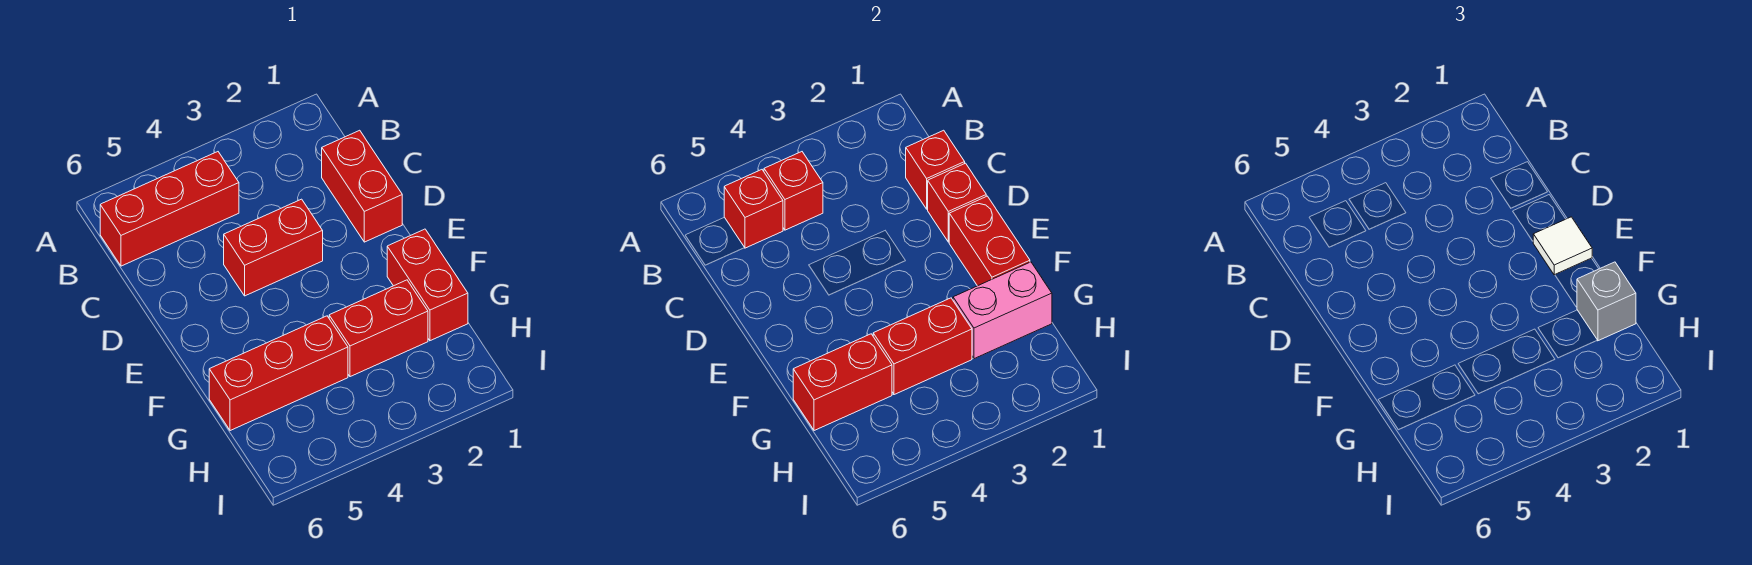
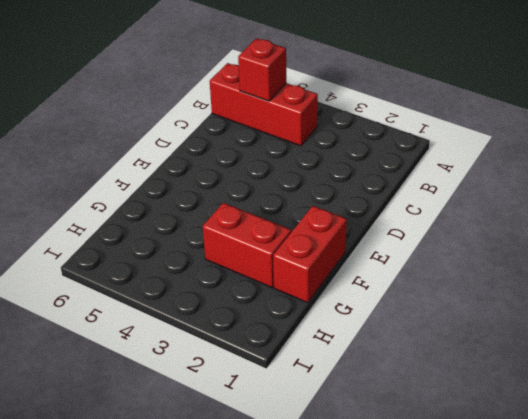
none -> red brick C1:D1 level 1
none -> red brick D3:D4 level 1
none -> red brick G4:G6 level 1

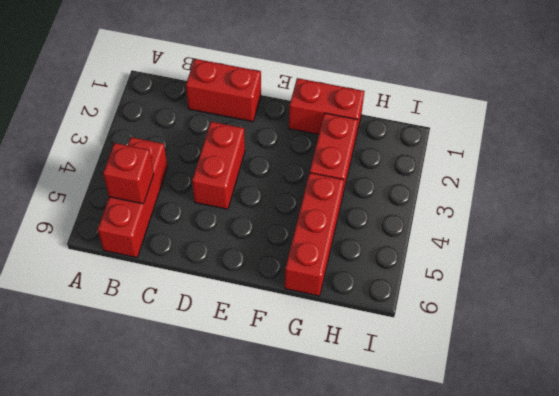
none -> red brick B4 level 2
none -> red brick C1 level 2
none -> red brick D1 level 2

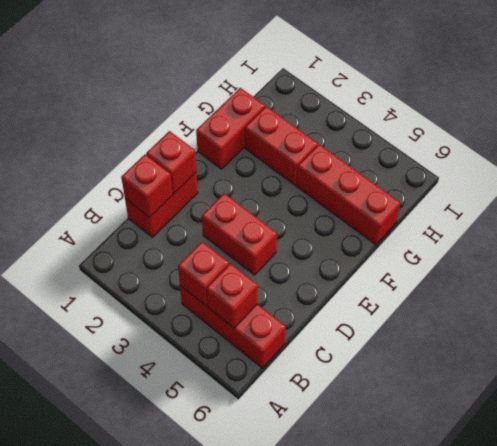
none -> red brick E1:F1 level 2
none -> pink brick G1:G2 level 2
none -> red brick G3:G4 level 2

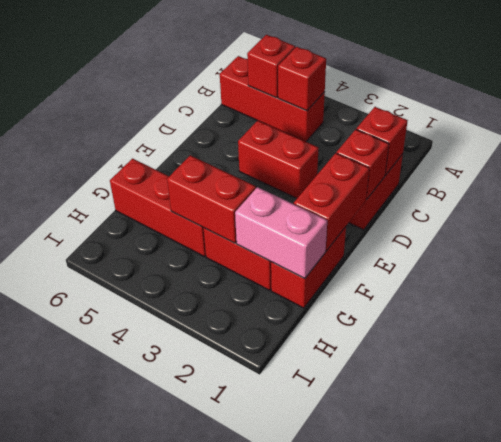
none -> red brick G5:G6 level 2
none -> white tile E1 level 3
none -> grey brick G1 level 3

